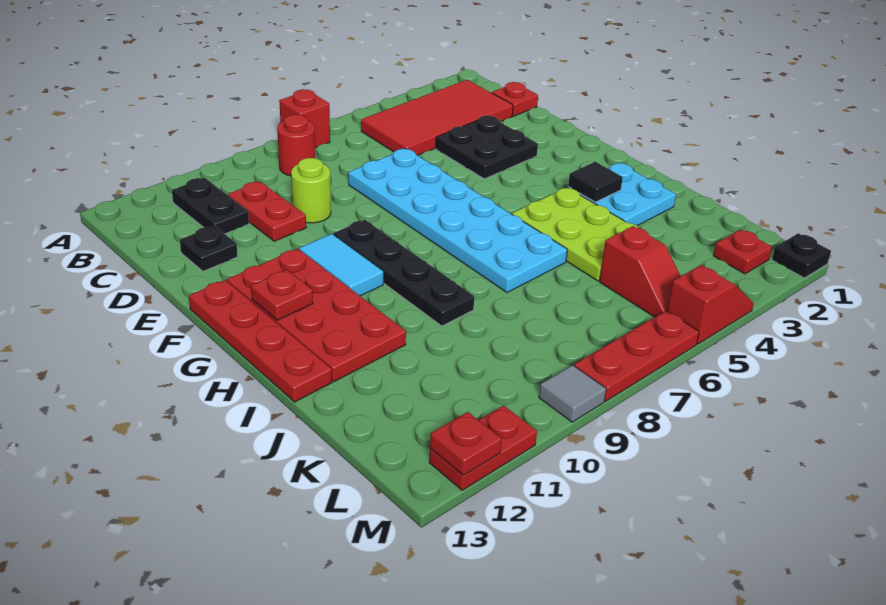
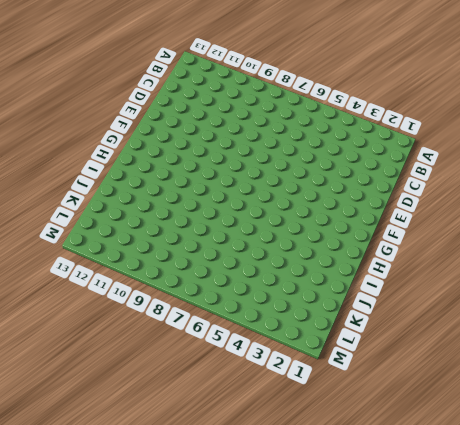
none -> red brick A7 level 1
none -> red tile B2:C5 level 1
none -> red round brick B8 level 1

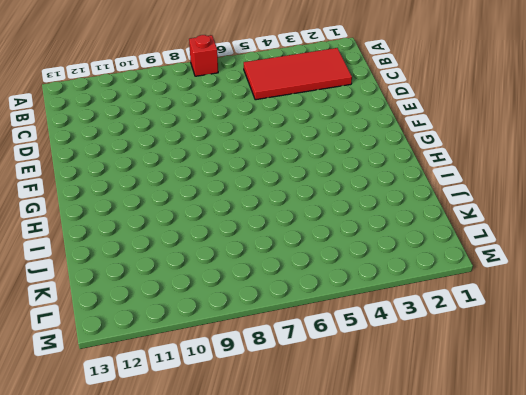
none -> red round brick B8 level 1
none -> black plate B11:C11 level 1
none -> red plate C1 level 1

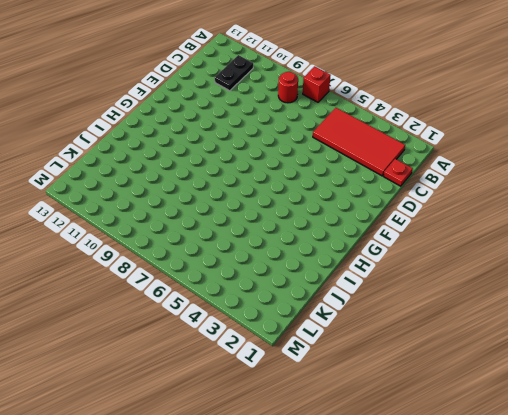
none -> red plate C10:D10 level 1
none -> black plate D3:E4 level 1
none -> cyan plate D6:I7 level 1

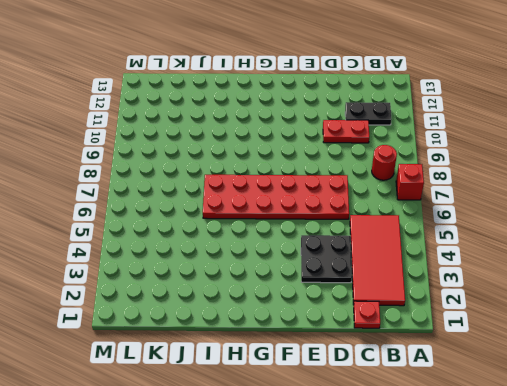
red plate D6:I7 level 1 -> cyan plate D6:I7 level 1
none -> lime round brick D9 level 1
none -> black plate D12 level 1
none -> black plate F9:I9 level 1

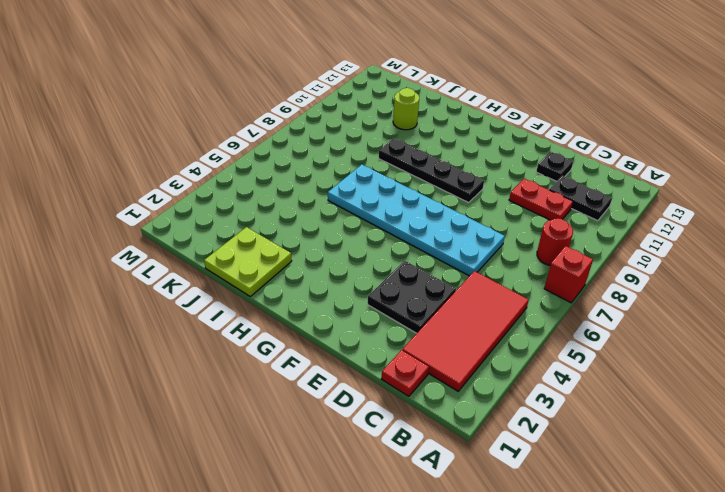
lime plate I1:J2 level 1 -> cyan plate H2:I3 level 1
lime round brick J11 level 1 -> lime round brick D9 level 1
none -> cyan tile F10:G10 level 1
none -> red plate F11:I12 level 1
none -> red plate F13:I13 level 1

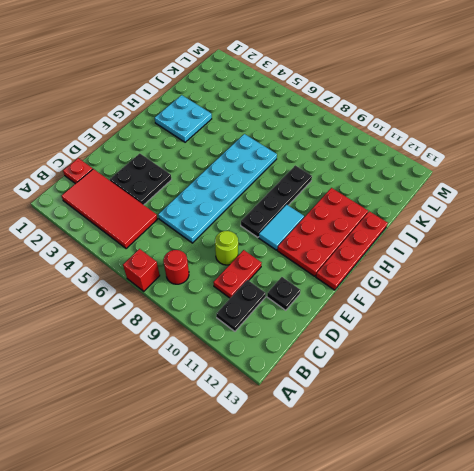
none -> lime plate H4:J5 level 1
none -> red slope K5:L5 level 1 top K
none -> red plate L2 level 1

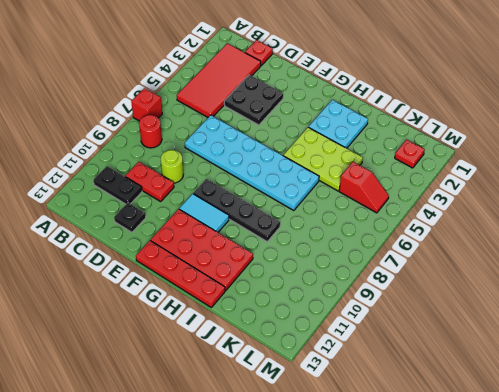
none -> black plate M1 level 1
none -> red slope M4:M5 level 1 top 5
none -> red plate M6:M8 level 1

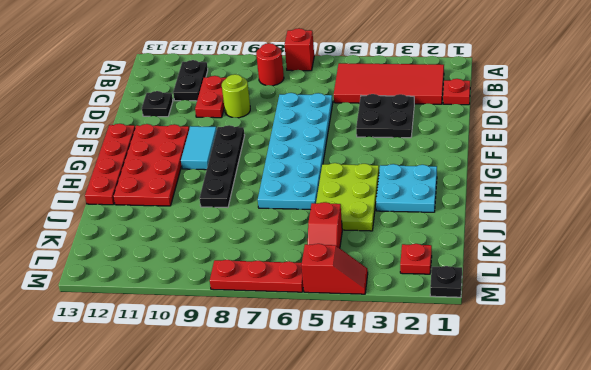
none -> grey tile M9 level 1
none -> red plate M11:M12 level 1
none -> red plate G12 level 2

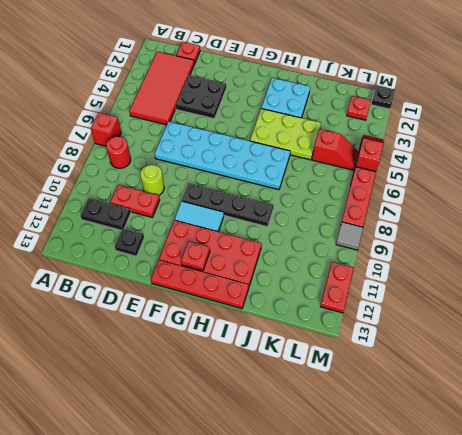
none -> black tile H3 level 2
none -> red plate M12 level 2

